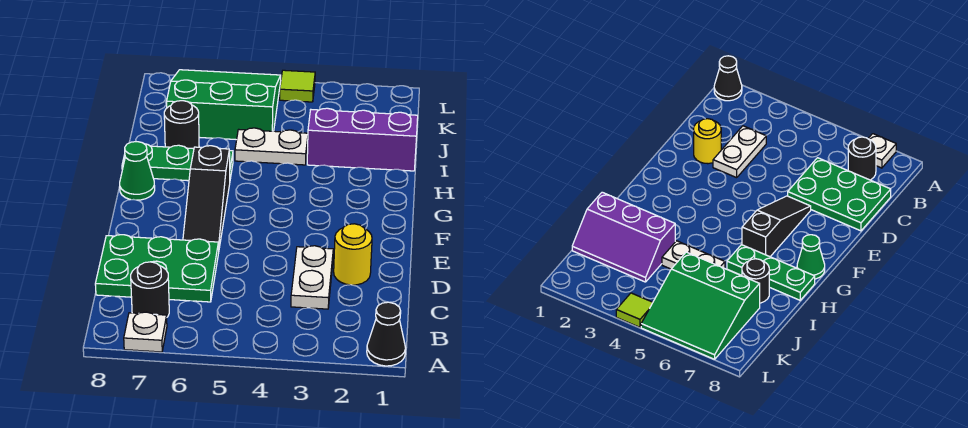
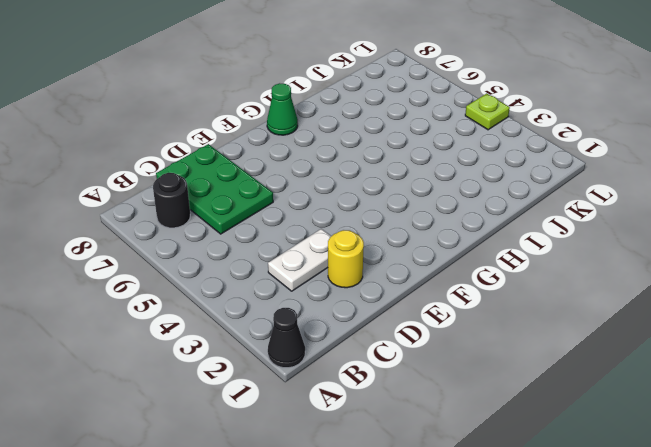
lime plate L4 level 1 -> lime tile L4 level 1
none -> white plate A7 level 1
none -> black slope E6:G6 level 1 top G
none -> green plate H6:H8 level 1

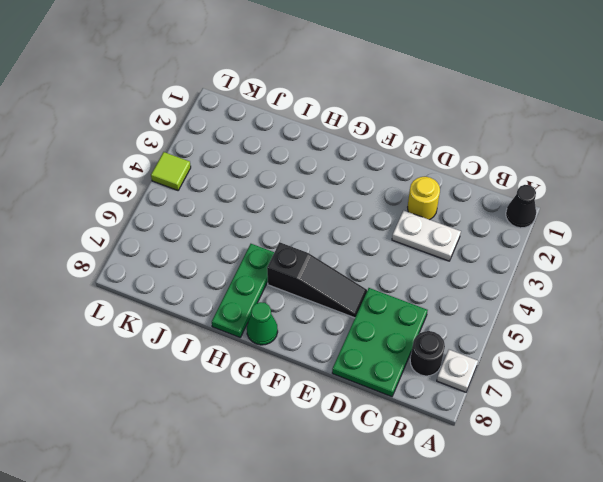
none -> purple slope I1:J3 level 1 top I
none -> white plate I4:I5 level 1
none -> black round brick I7 level 1

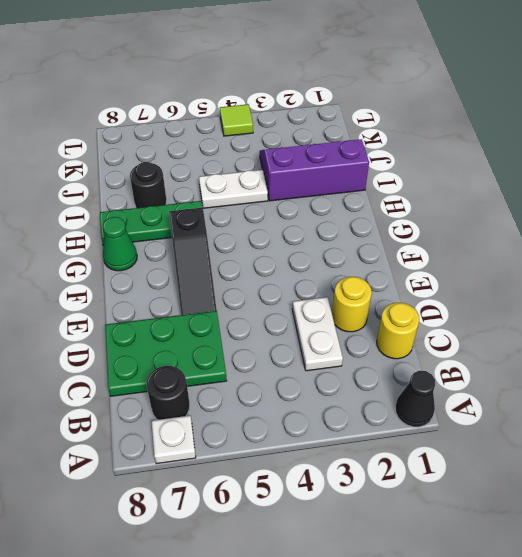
yellow round brick C1 level 1 -> none
none -> green slope J5:L7 level 1 top J

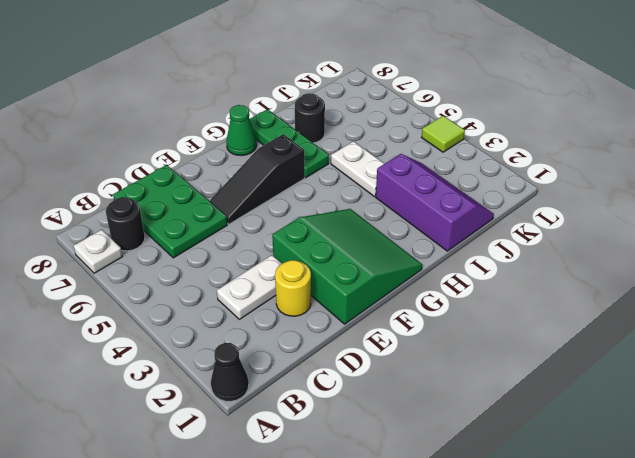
green slope E1:G3 level 1 top E -> green slope J5:L7 level 1 top J

